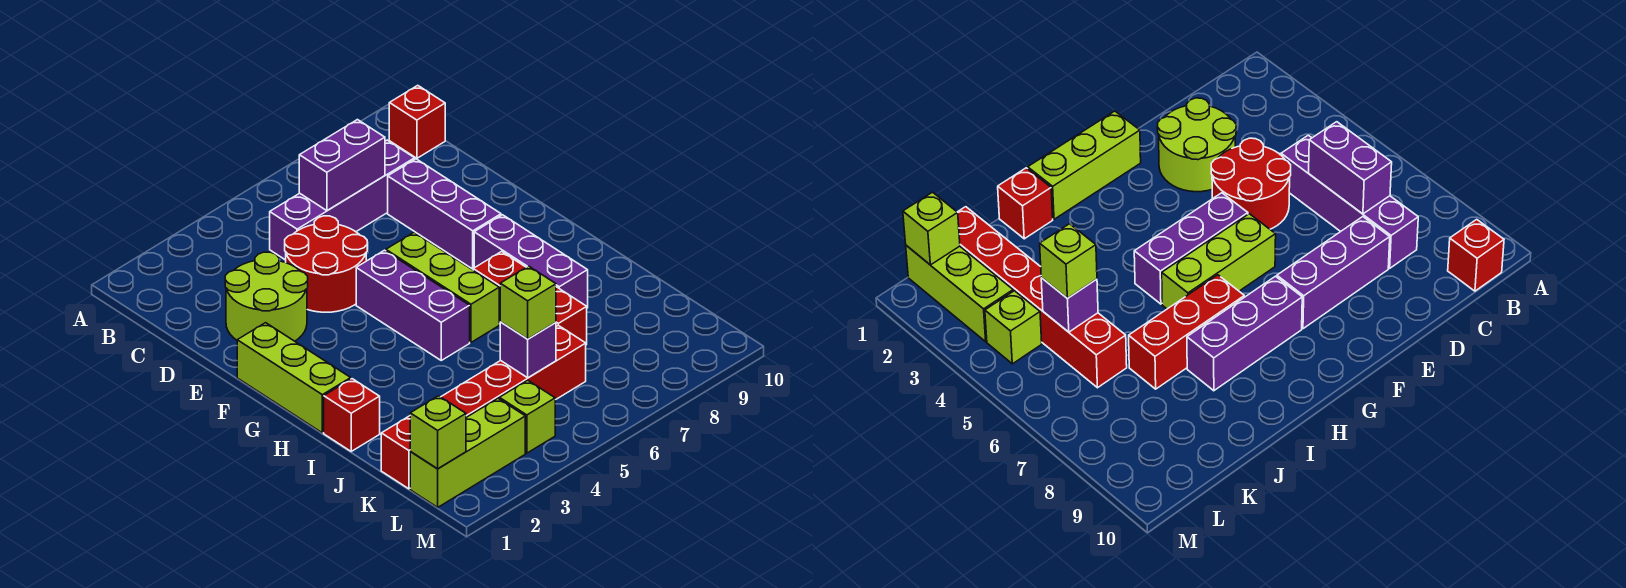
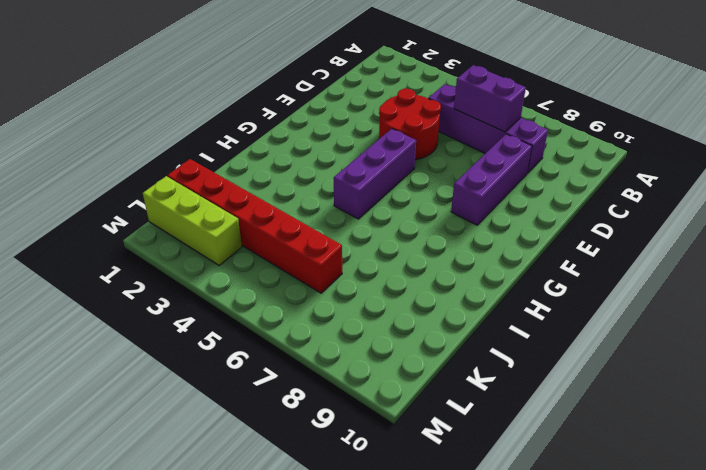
none -> red brick B10 level 1
none -> lime round brick D2:E3 level 1
none -> lime brick F1:H1 level 1

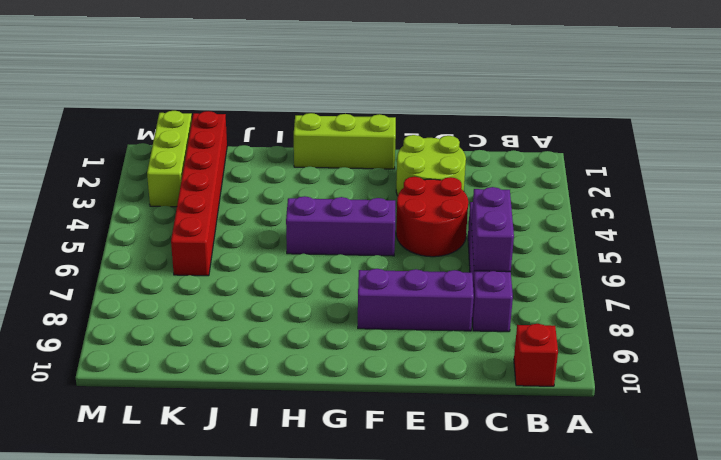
none -> lime brick F6:H6 level 1
none -> purple brick G8:I8 level 1
none -> red brick H7:J7 level 1

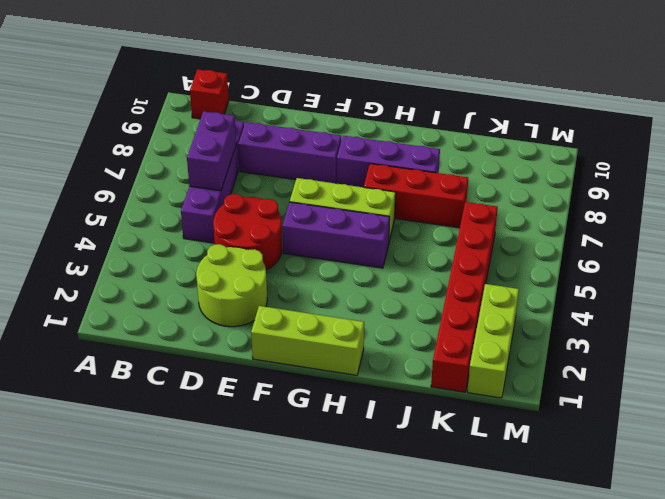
none -> red brick I1 level 1
none -> lime brick L4 level 1
none -> purple brick K5 level 2

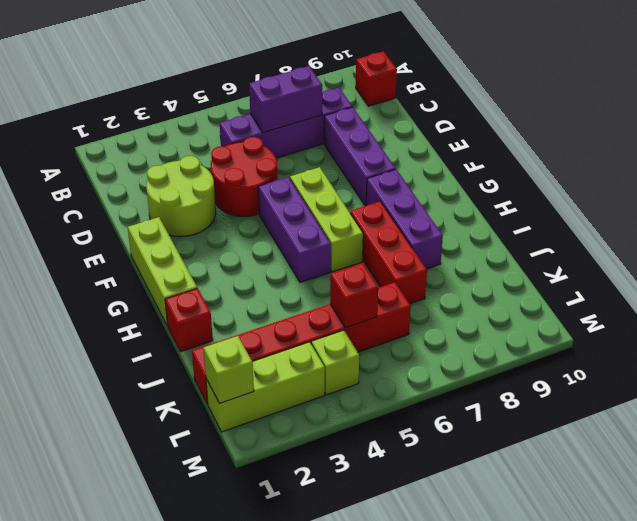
red brick K5 level 2 -> purple brick K5 level 2
none -> lime brick K5 level 3

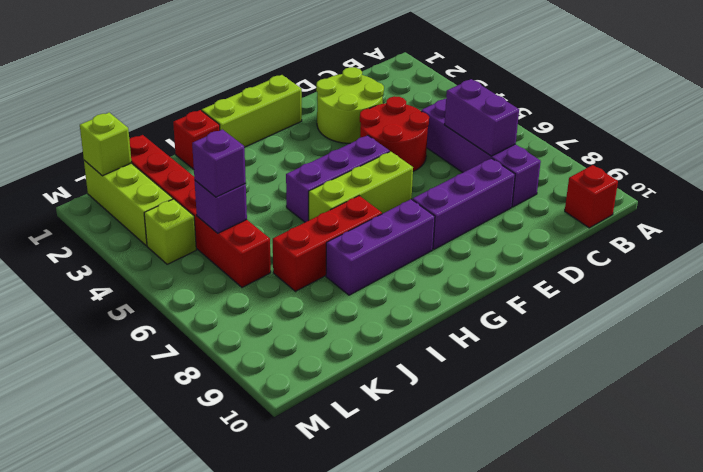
purple brick K5 level 3 -> lime brick K5 level 3

